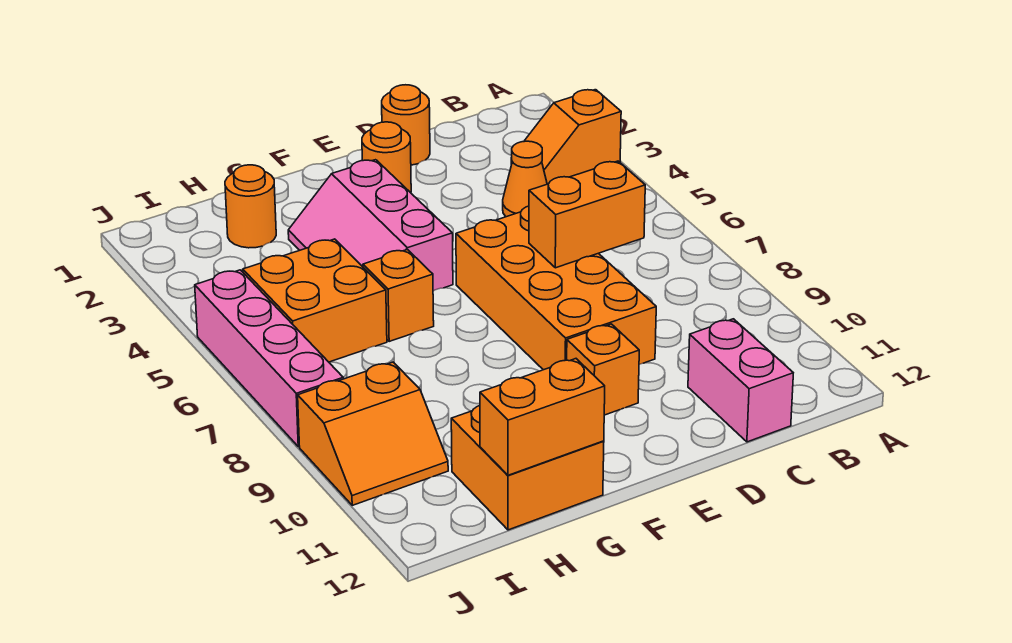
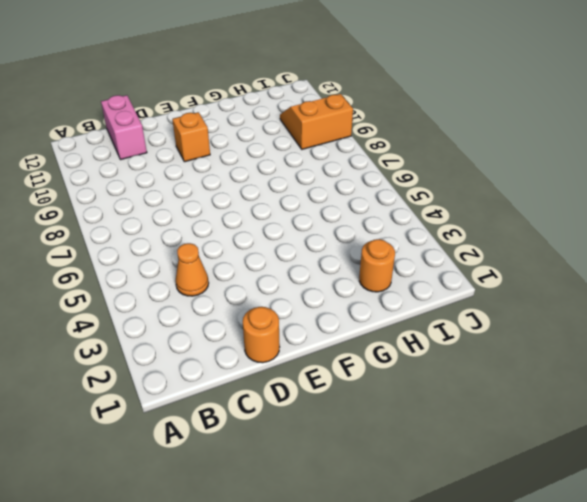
none -> orange slope A3:B3 level 1 top A
none -> orange brick D6:E9 level 1
none -> orange round brick E2 level 1

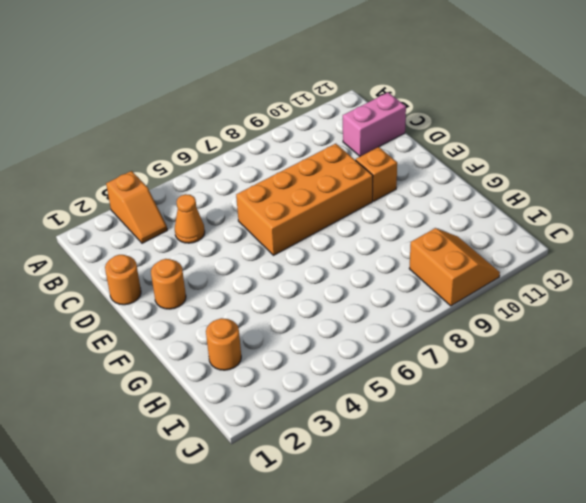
none -> pink slope F3:G5 level 1 top F
none -> orange brick G6 level 1
none -> orange brick G11:H12 level 1

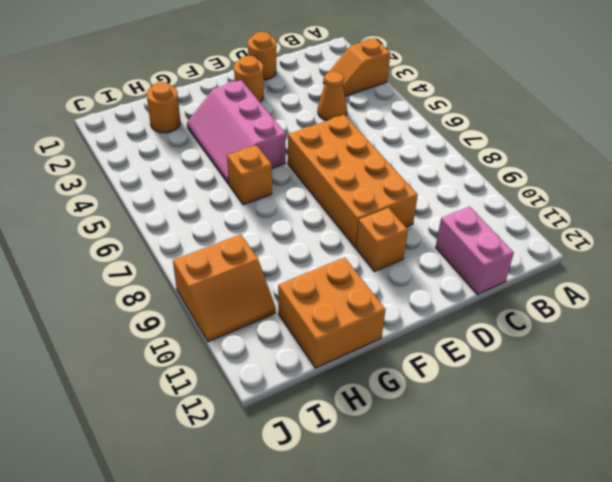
none -> orange brick H5:I6 level 1
none -> pink brick J5:J8 level 1
none -> orange brick C7:D7 level 2

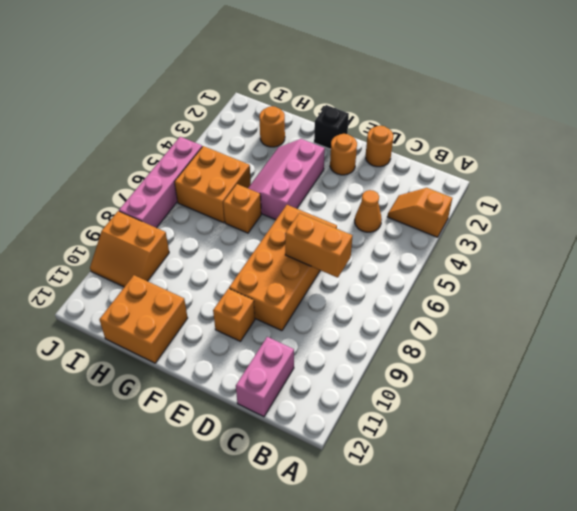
black brick F1 level 1 -> none
none -> orange brick G12:H12 level 2

